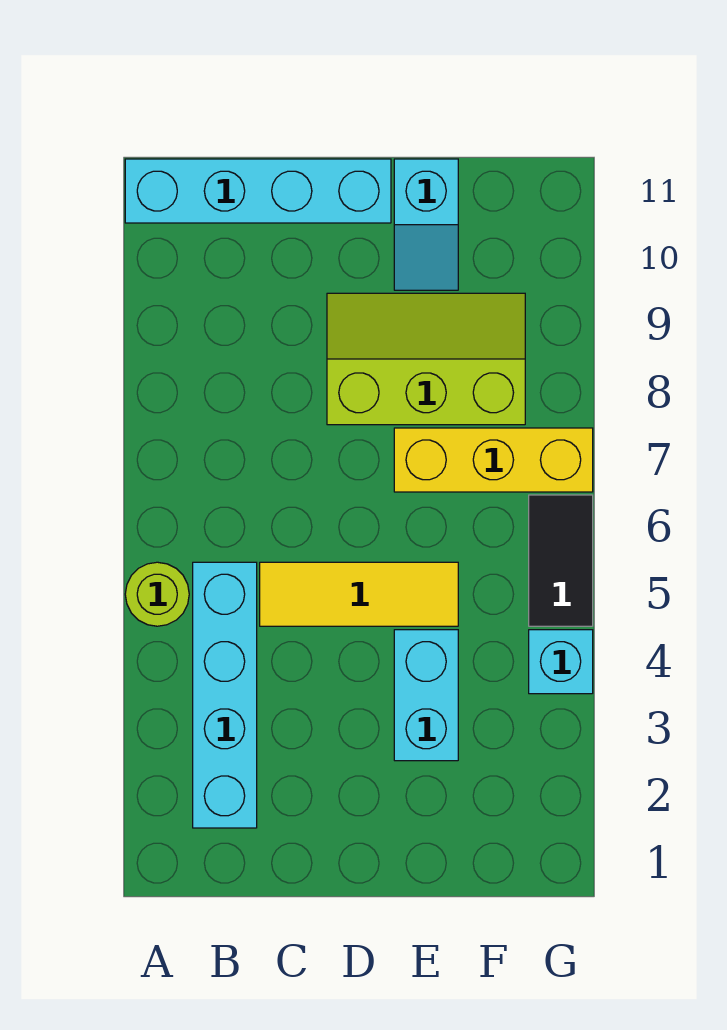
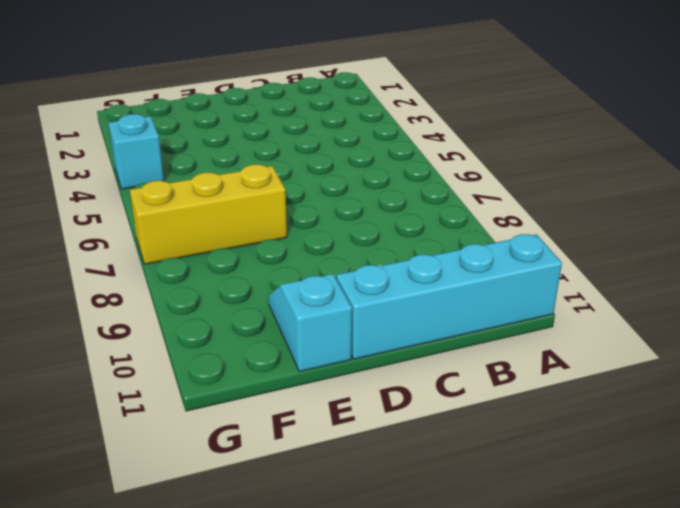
none -> lime round brick A5 level 1
none -> cyan brick B2:B5 level 1

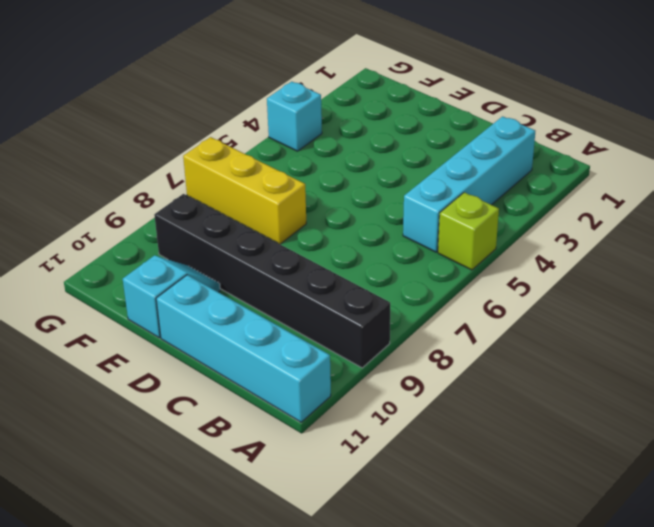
lime brick A5 level 1 -> lime round brick A5 level 1
black brick A9:F9 level 1 -> lime slope D8:F9 level 1 top 8
none -> yellow tile C5:E5 level 1
none -> cyan brick E3:E4 level 1

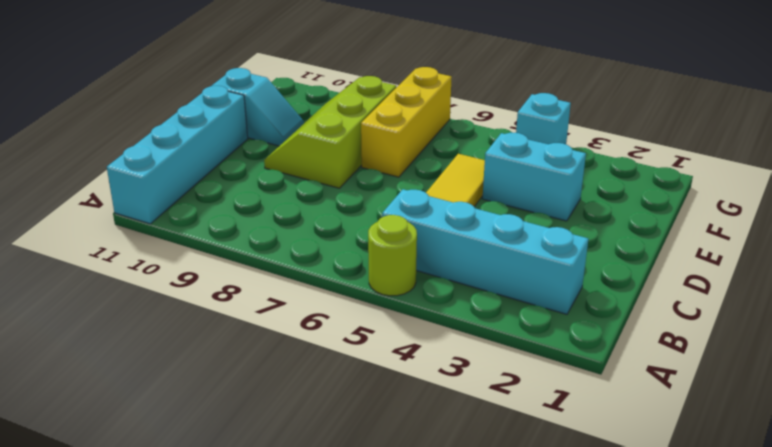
none -> black tile G5:G6 level 1

